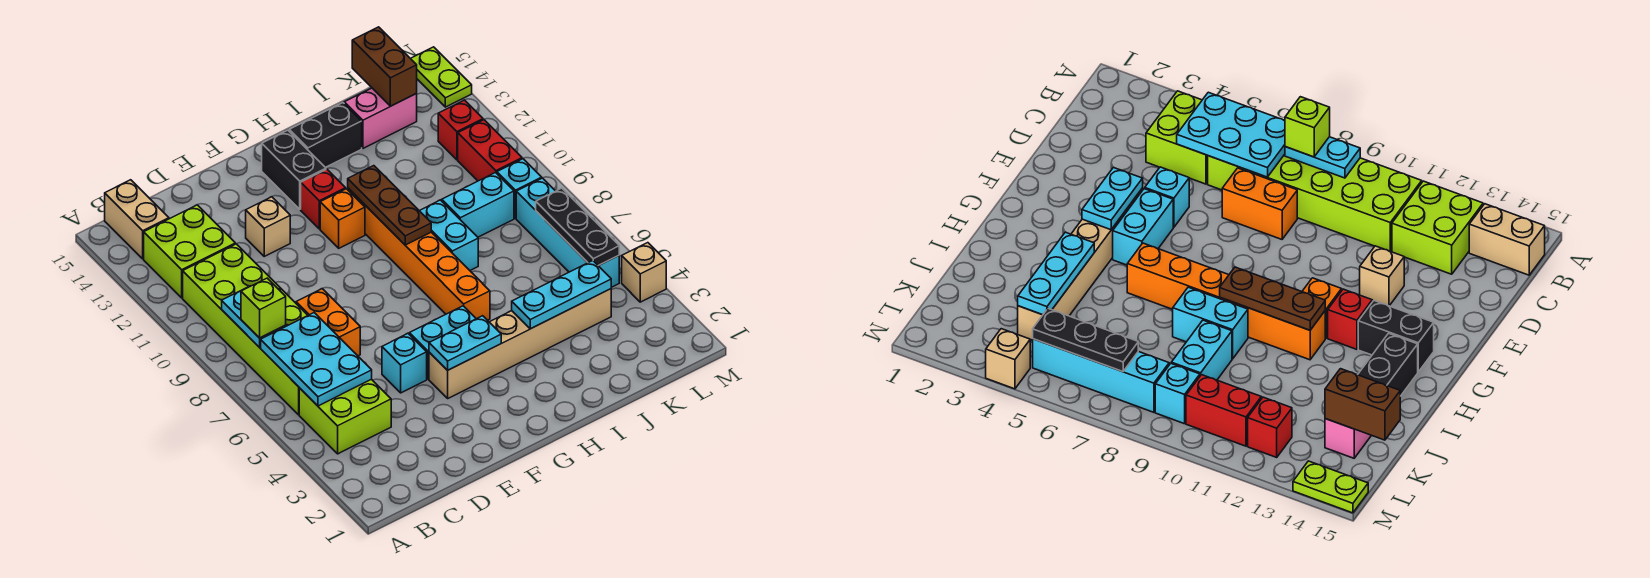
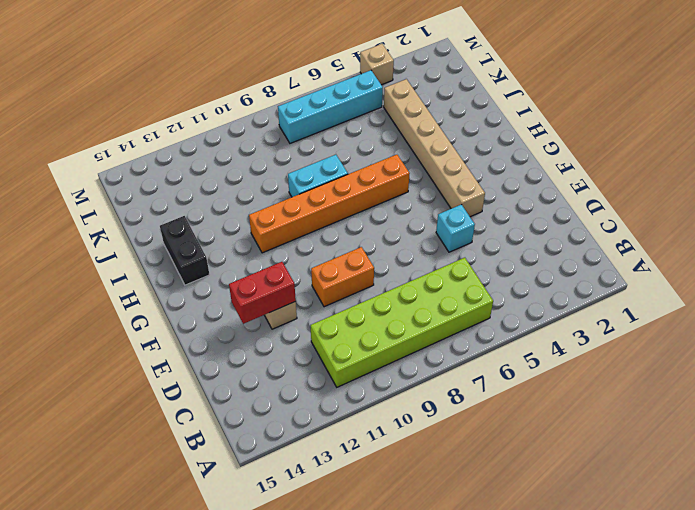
orange brick E9:E10 level 1 -> orange brick D7:D8 level 1
red brick E12:E13 level 2 -> red brick L10:L11 level 1
none -> lime brick B4:C5 level 1
none -> lime brick B12:C13 level 1
none -> tan brick B14:B15 level 1
none -> cyan brick F5:G5 level 1

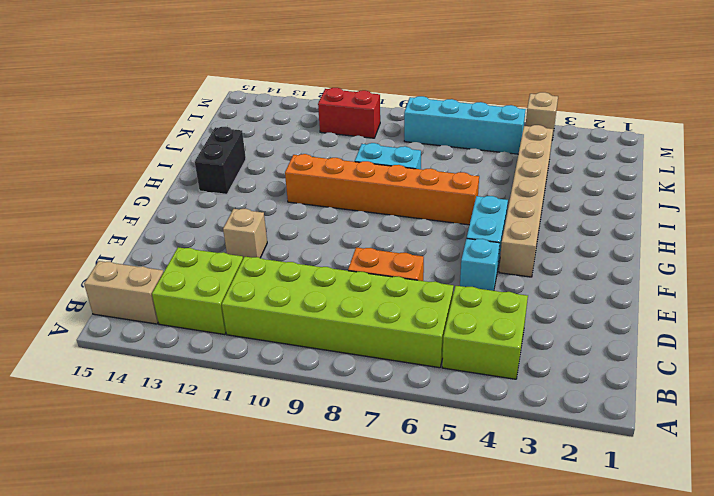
none -> orange brick G11 level 1
none -> red brick G12 level 1
none -> black brick G13:G14 level 1
none -> cyan brick J9:K9 level 1

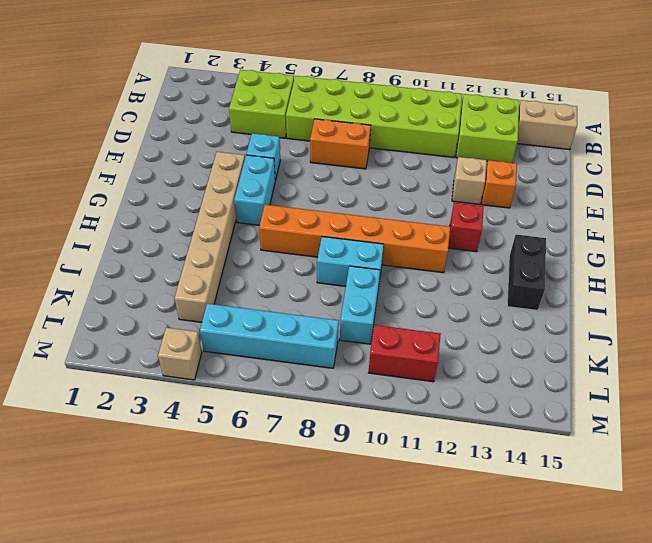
orange brick E13 level 1 -> orange brick G11 level 1
none -> black brick G13:G14 level 1
none -> pink brick J14:K14 level 1
none -> cyan brick L9 level 1
none -> red brick L12 level 1

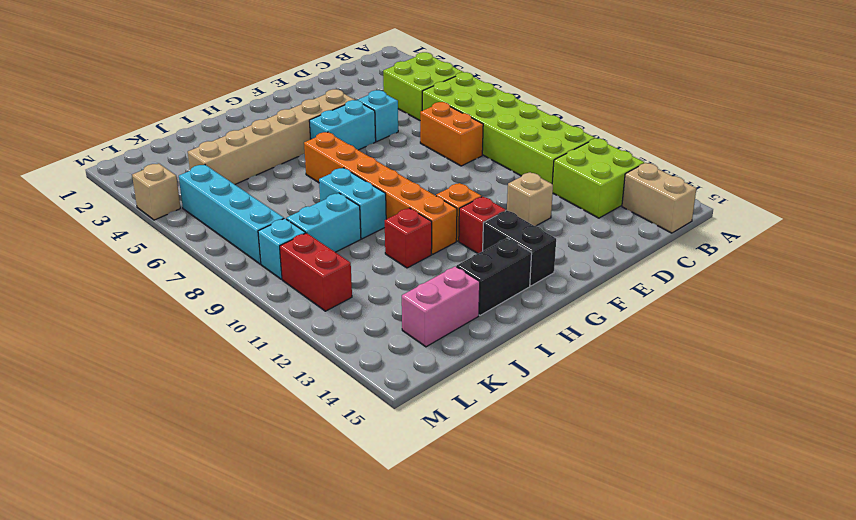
red brick I11 level 1 -> red brick L12 level 1
none -> lime plate M14:M15 level 1
none -> cyan plate B5:C7 level 2
none -> cyan plate B8:B9 level 2
none -> cyan plate F4:G4 level 2

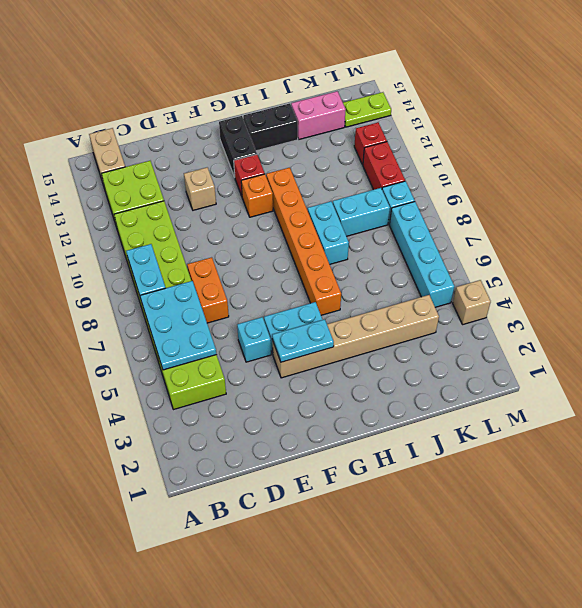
lime plate L14:M14 level 1 -> lime plate M14:M15 level 1
none -> brown plate H9:H11 level 2
none -> cyan plate I4:K4 level 2
none -> brown brick K14:K15 level 2
none -> black plate L5:L7 level 2

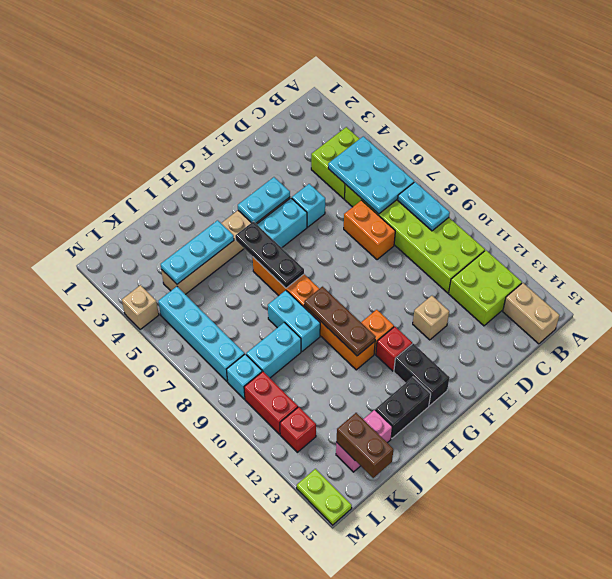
black plate H5:H7 level 2 -> black plate L5:L7 level 2
none -> lime brick B8 level 3

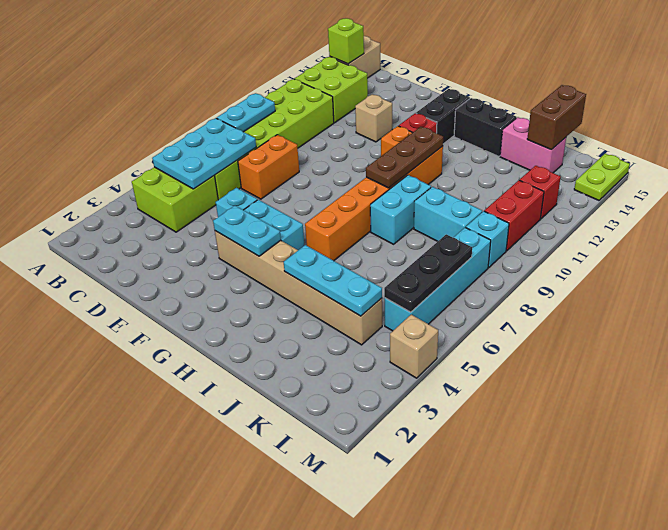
lime brick B14 level 2 -> lime brick B8 level 3

